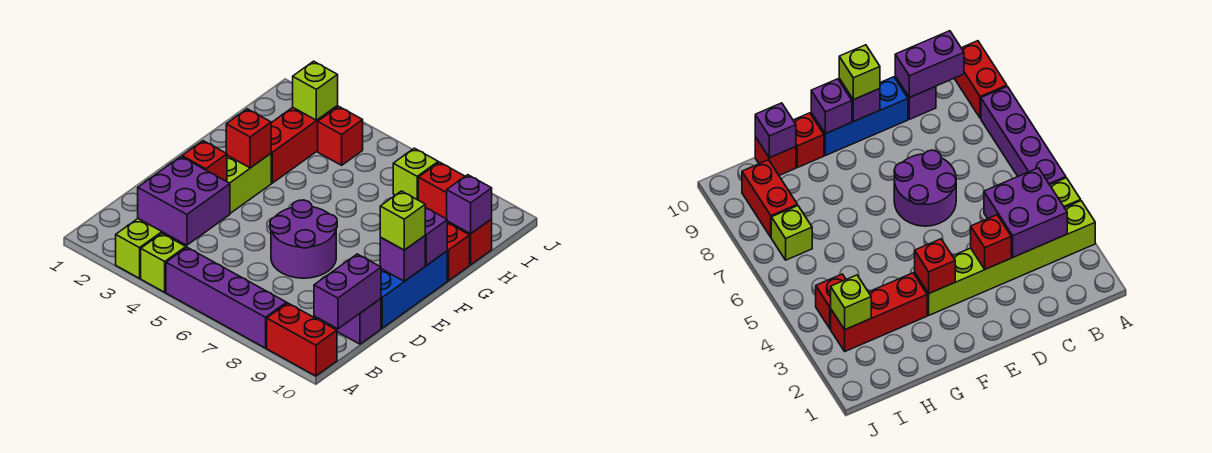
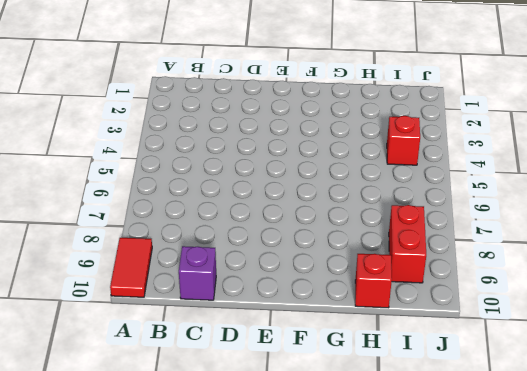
red tile A9:A10 level 1 -> red brick A9:A10 level 1
none -> lime brick A3:F3 level 1
none -> lime brick A4 level 1
none -> purple brick A5:A8 level 1

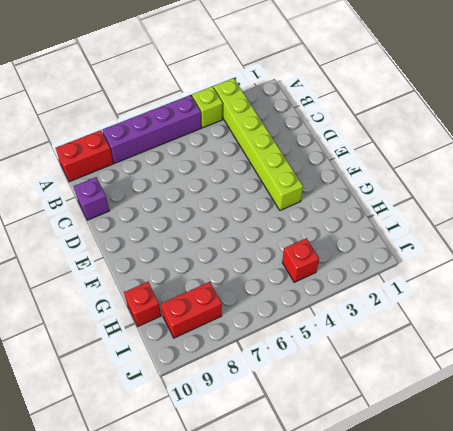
none -> purple round brick D6:E7 level 1
none -> blue brick D10:F10 level 1
none -> red brick G3:I3 level 1

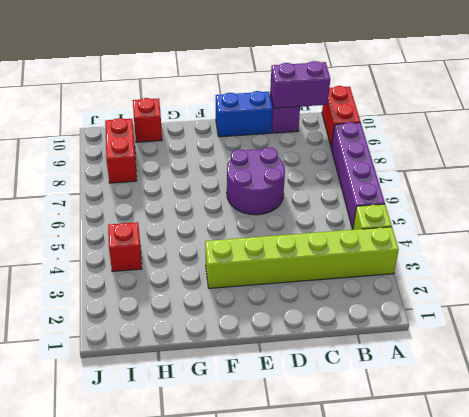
blue brick D10:E10 level 1 -> blue brick D10:F10 level 1
none -> red brick G3:I3 level 1
none -> red brick G10 level 1
none -> lime brick I7 level 1

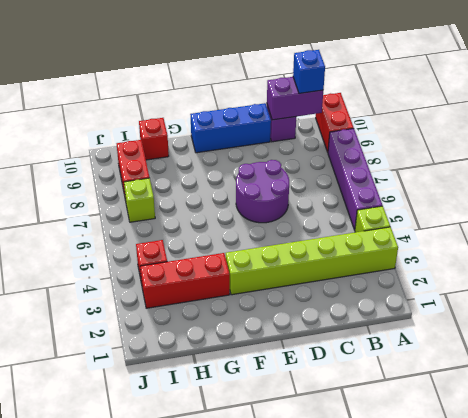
blue brick B10 level 3 -> none
none -> red brick G10 level 1
none -> purple brick B3:C4 level 2
none -> red brick D3 level 2

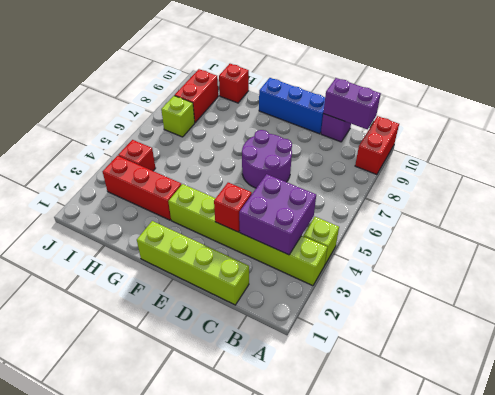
lime brick C1:F1 level 1 -> none
none -> purple brick A5:A8 level 1
none -> red brick G10 level 1
none -> purple brick E10 level 2

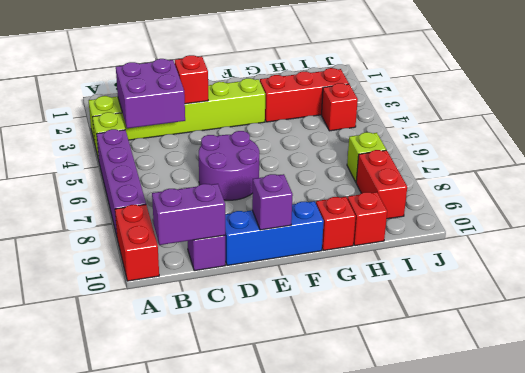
none -> red brick F3 level 2
none -> purple brick F10 level 2
none -> purple brick H10 level 2

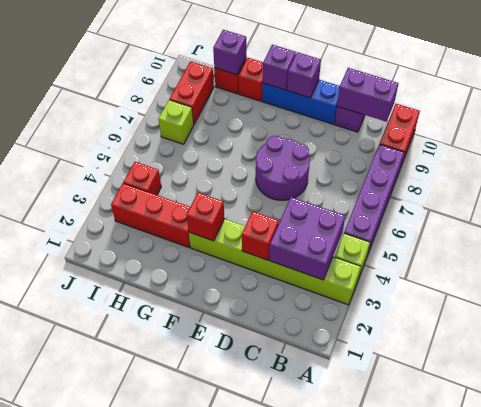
none -> lime brick I3 level 2
none -> lime brick E10 level 3

